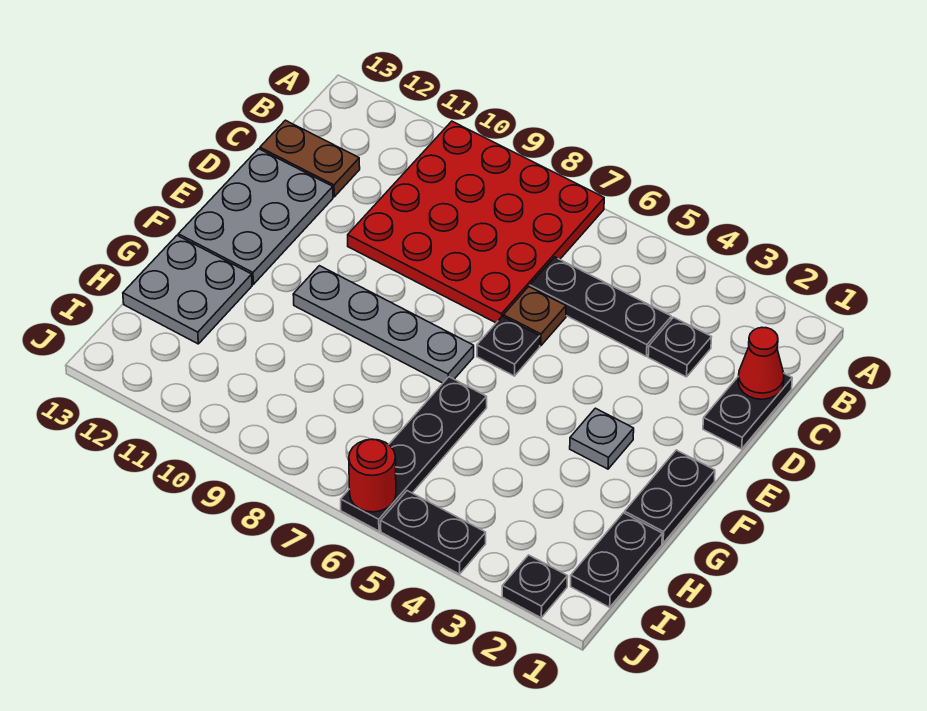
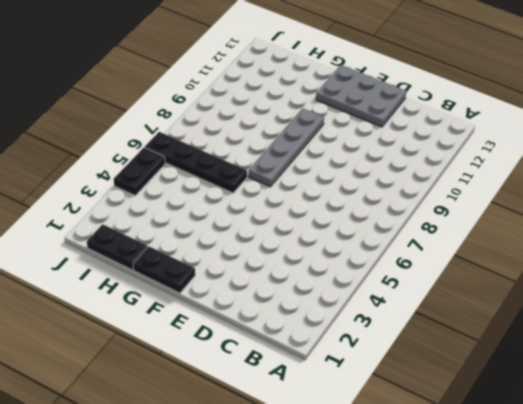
none -> red plate A7:D10 level 1
none -> black plate C1:D1 level 1
none -> black plate C3 level 1

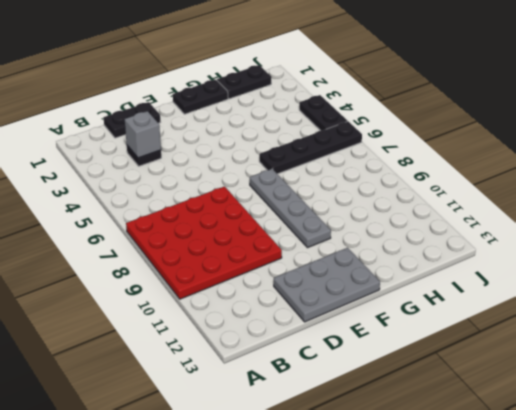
grey brick C3 level 2 -> none
none -> black plate C4:C6 level 1
none -> brown plate C12:C13 level 1
none -> brown plate D6 level 1

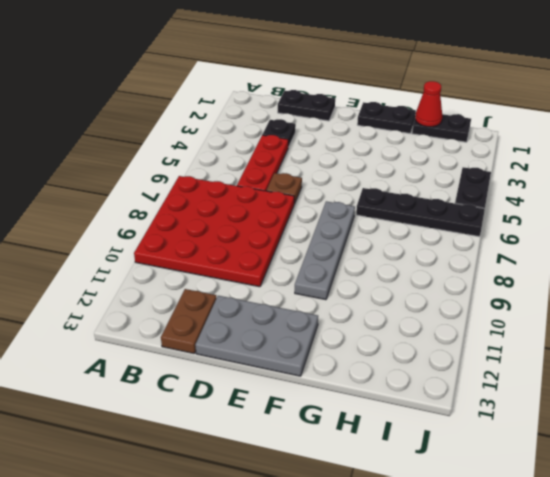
red plate C4:C6 level 1 -> black plate C4:C6 level 1
red cone H1 level 2 -> red cone C1 level 2
none -> black plate E6 level 1
none -> grey plate F3 level 1
none -> grey plate G12:H13 level 1

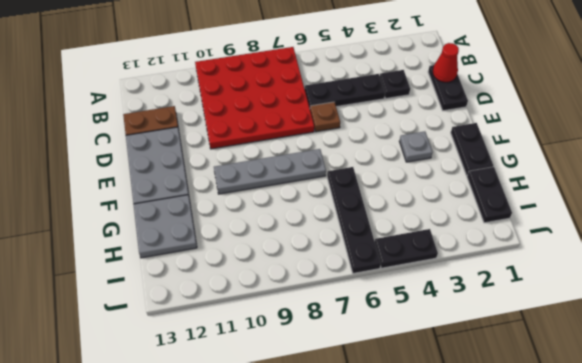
none -> black plate E6 level 1
none -> black plate J2 level 1
none -> red round brick J6 level 2

